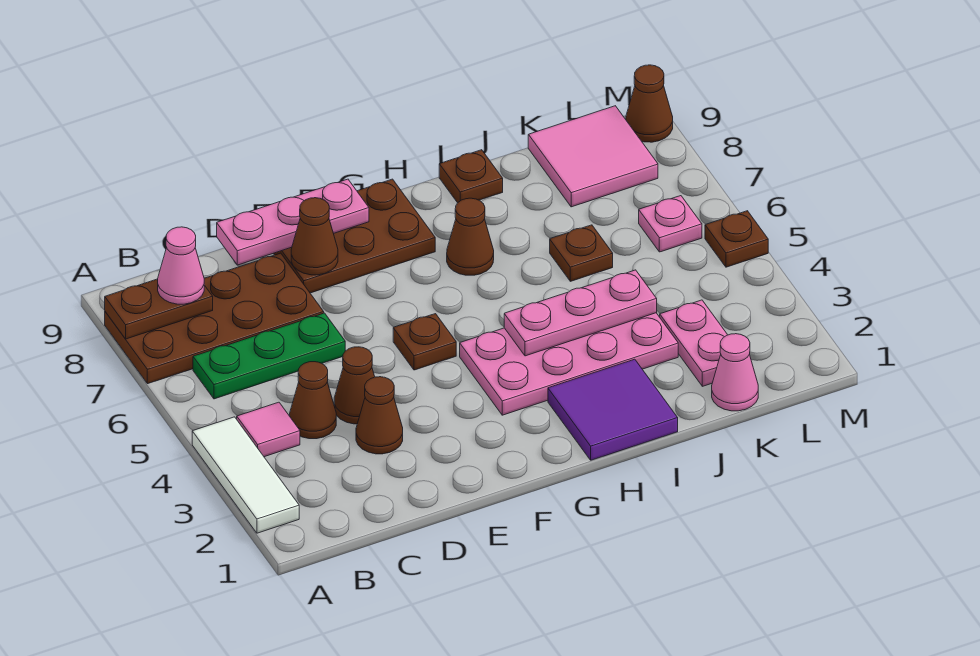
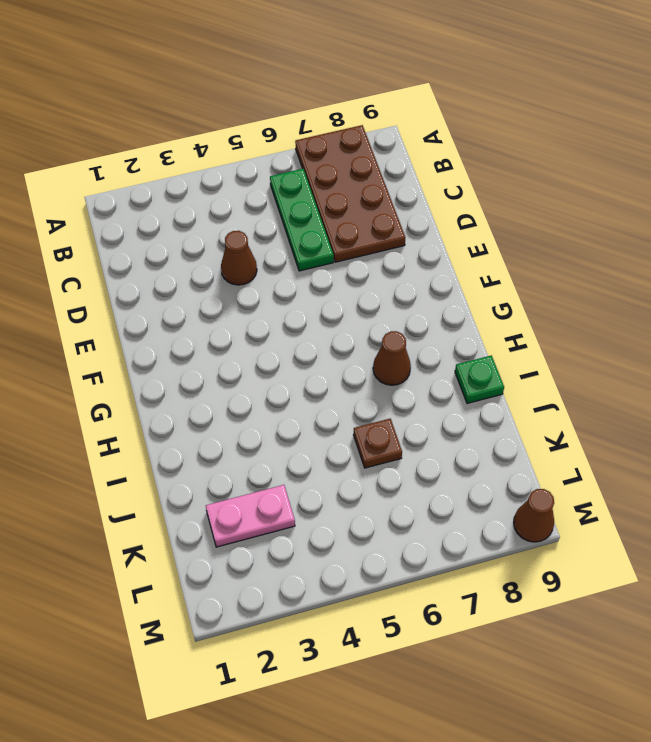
green plate I9 level 1 -> brown plate I9 level 1
none -> white tile A2:A4 level 1
none -> pink tile B4 level 1
none -> brown cone C4 level 1

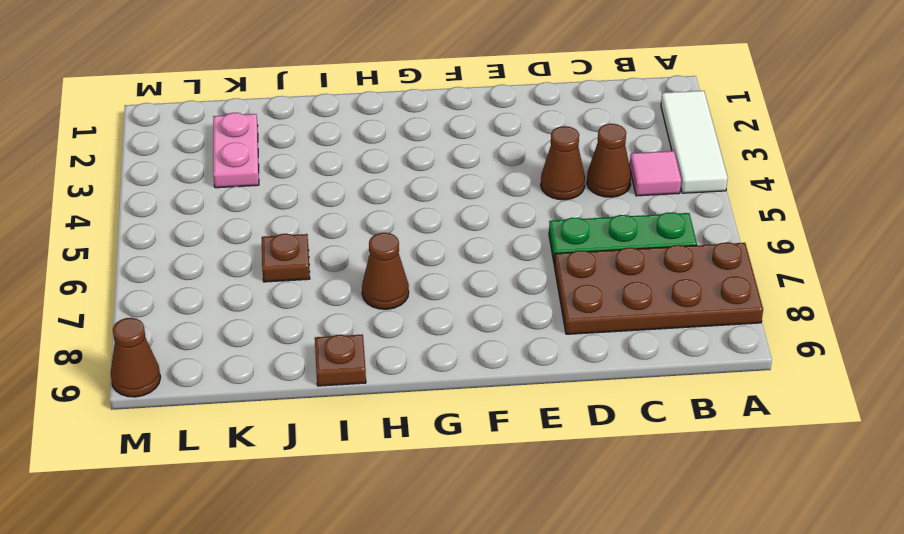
none -> brown cone D3 level 1
none -> brown plate E8:G9 level 1
none -> brown plate F5 level 1

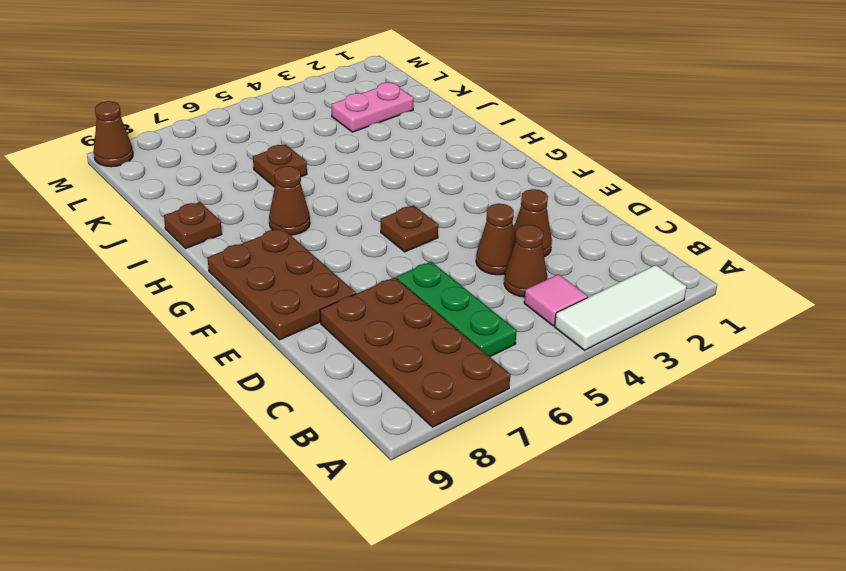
none -> pink plate G3:J4 level 1
none -> purple tile H1:I2 level 1
none -> pink cone K1 level 1

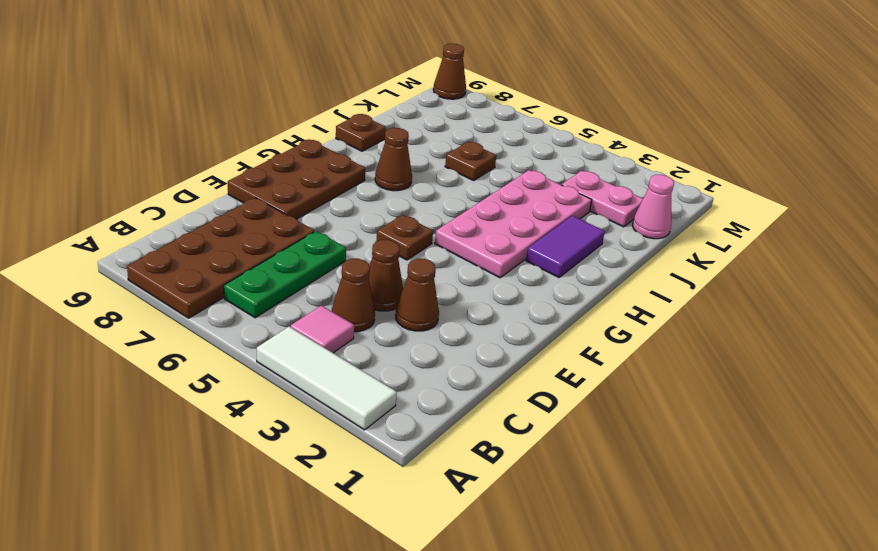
purple tile H2:I2 level 1 -> purple tile H1:I2 level 1
none -> pink tile K8:L9 level 1
none -> pink plate L6 level 1
none -> brown plate M5 level 1

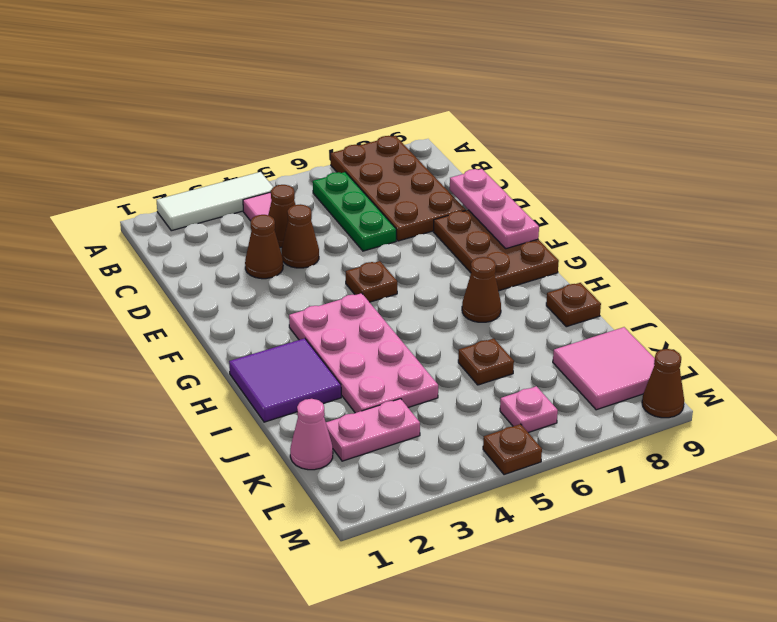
none -> brown plate A8:B8 level 2
none -> brown cone E8 level 2
none -> pink plate H4:J4 level 2

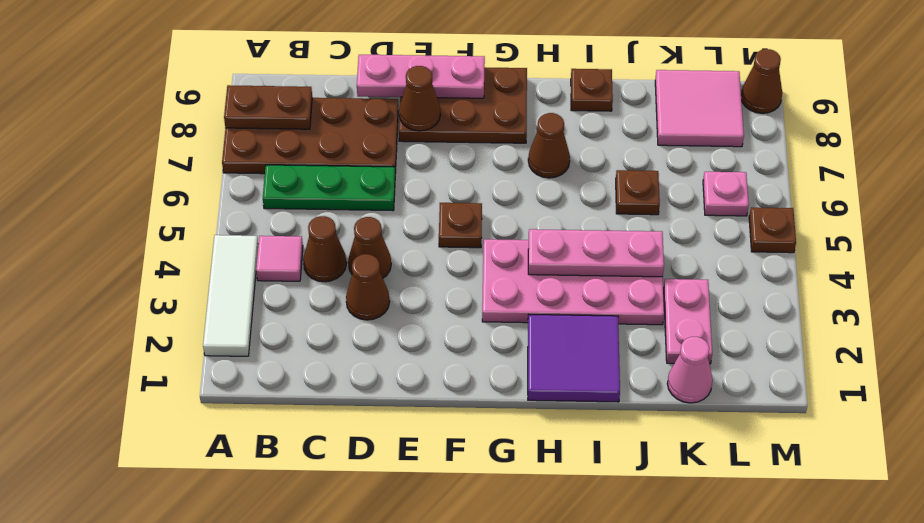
none -> pink cone B8 level 3

